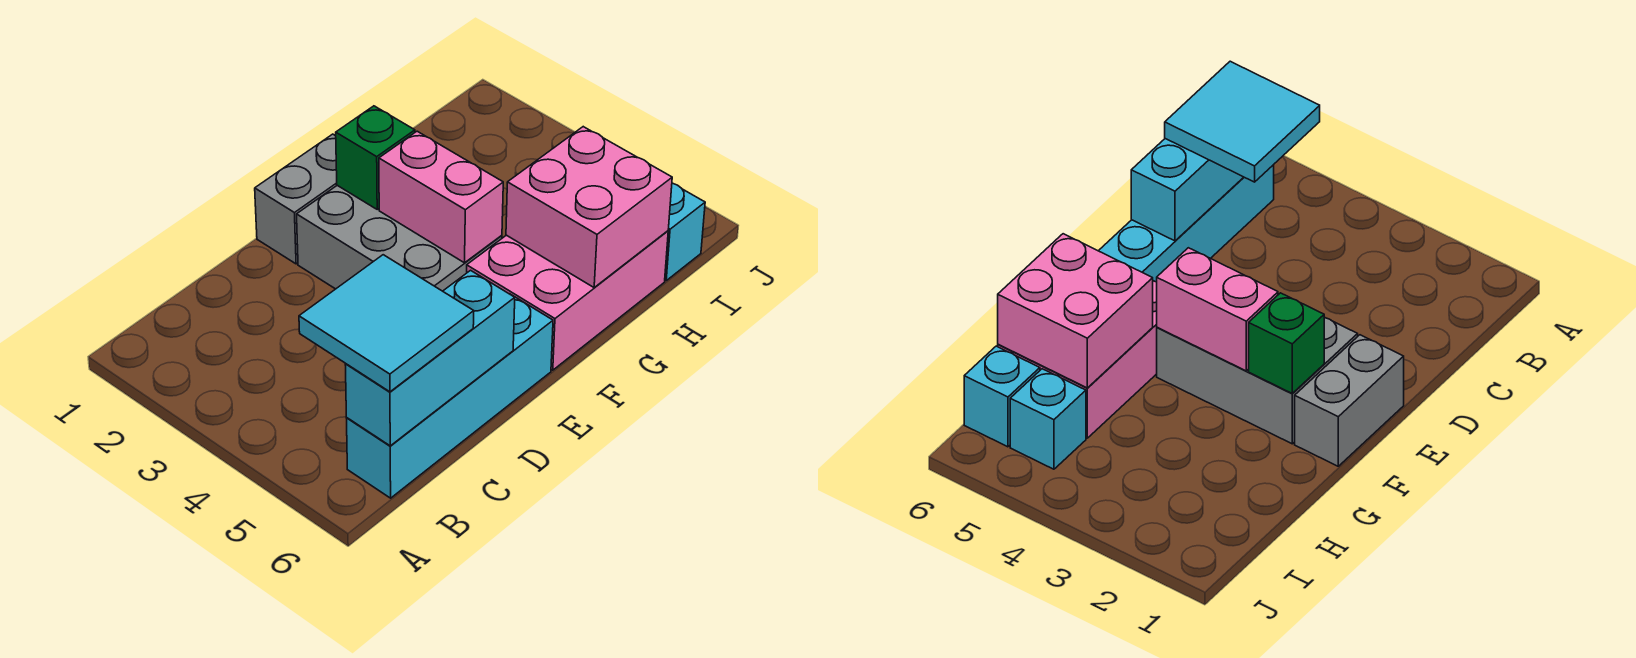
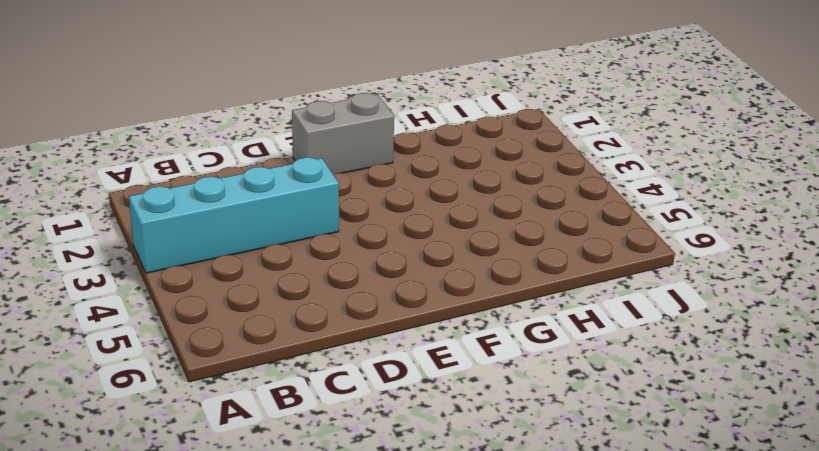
cyan brick A3:D3 level 1 -> cyan brick B6:E6 level 1
none -> grey brick E2:F4 level 1
none -> pink brick F5:H6 level 1

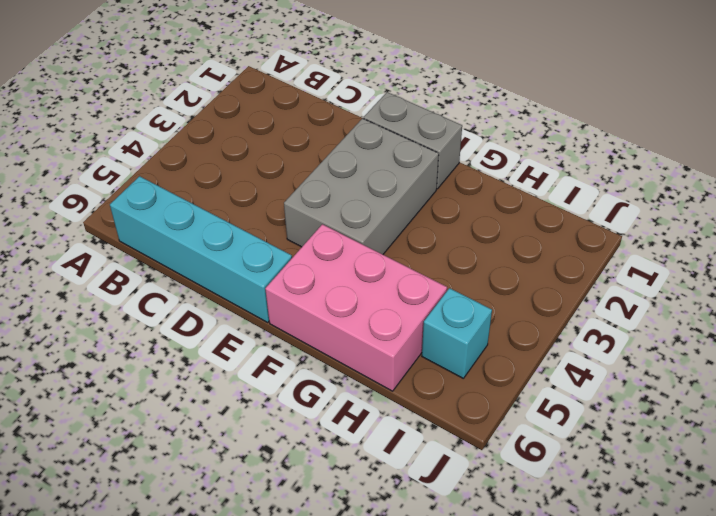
none -> cyan brick I6 level 1
none -> cyan brick B6:D6 level 2

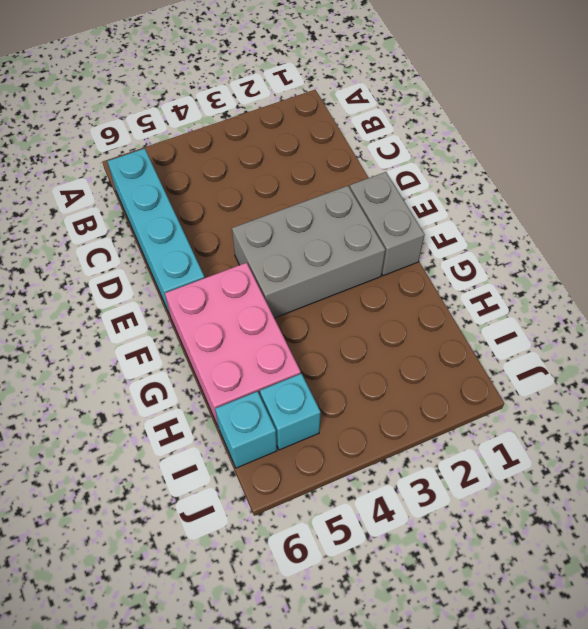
none -> cyan brick B6:D6 level 2
none -> green brick F2 level 2

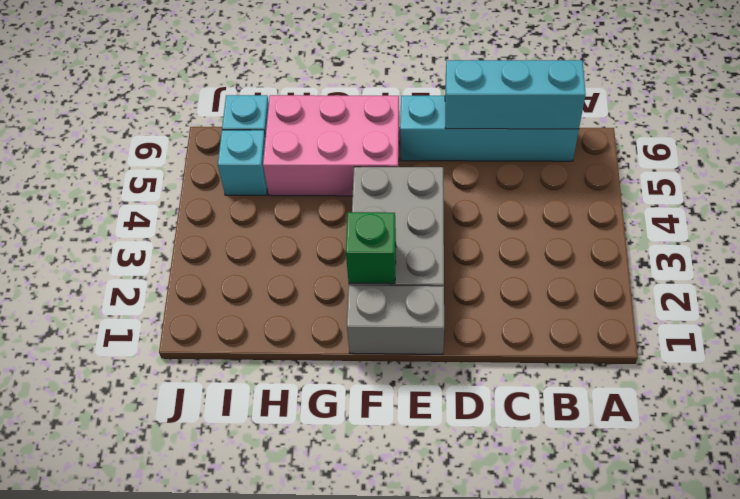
none -> pink brick F3:F4 level 2
none -> pink brick G5:H6 level 2

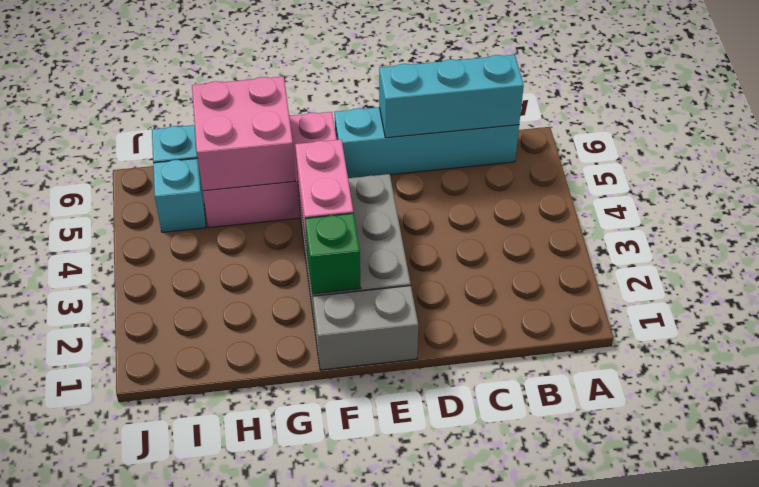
none -> cyan tile B5:C6 level 3

